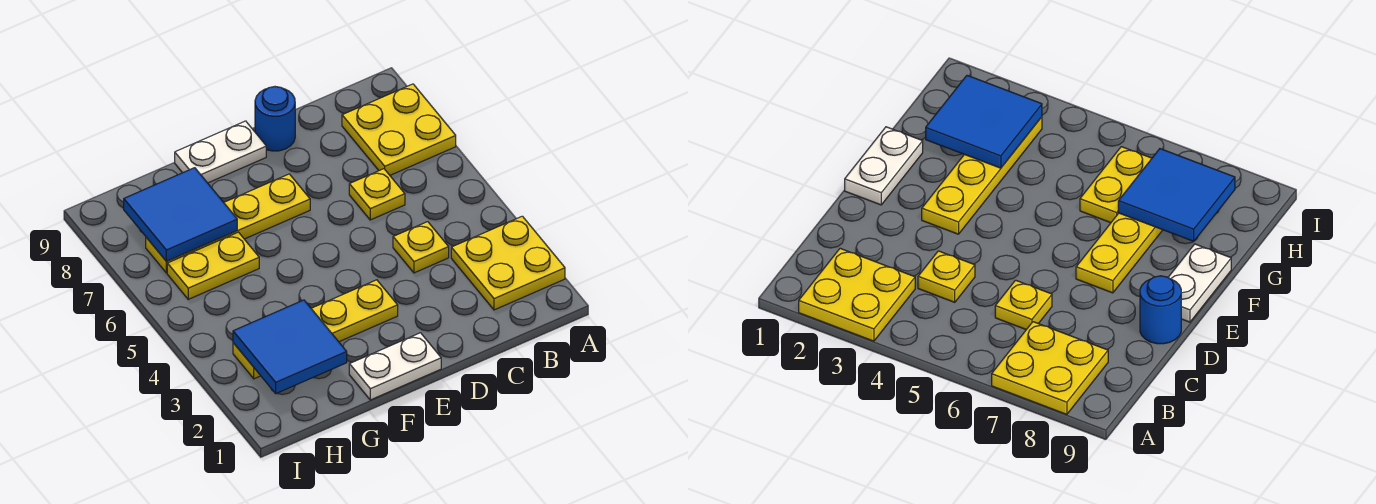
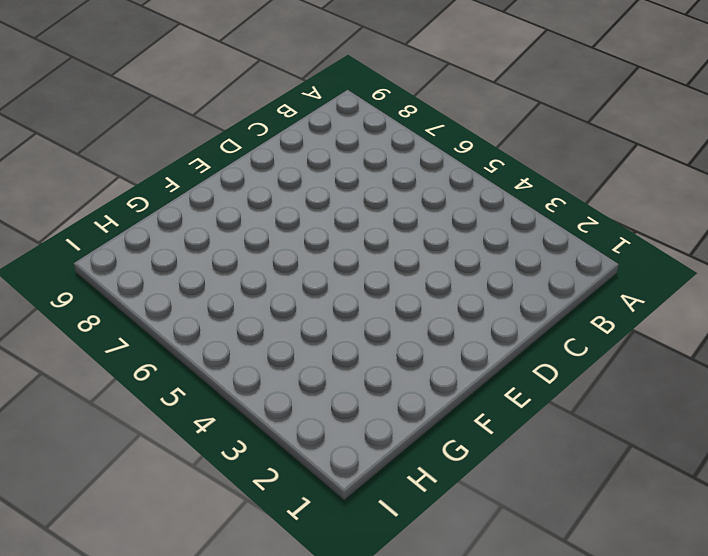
none -> yellow plate A2:B3 level 1
none -> yellow plate A7:B8 level 1
none -> yellow plate C4 level 1

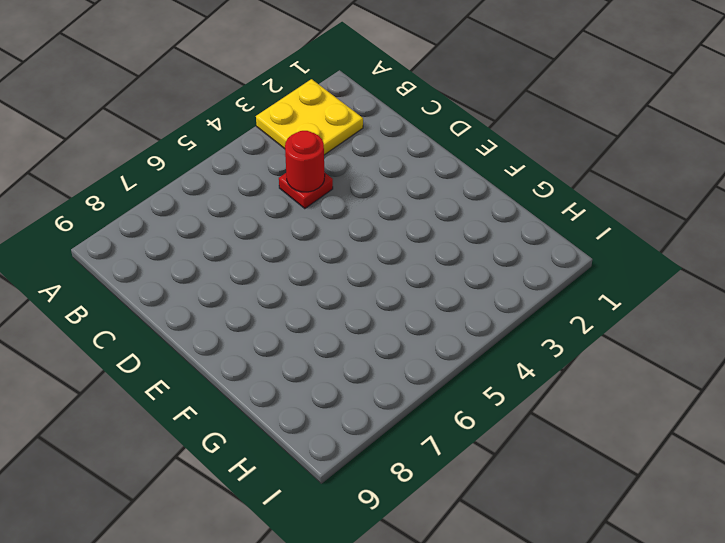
red plate C4 level 1 -> yellow plate C4 level 1
red round brick C4 level 2 -> none
none -> yellow plate A7:B8 level 1
none -> yellow plate C6 level 1
none -> blue round brick D9 level 1

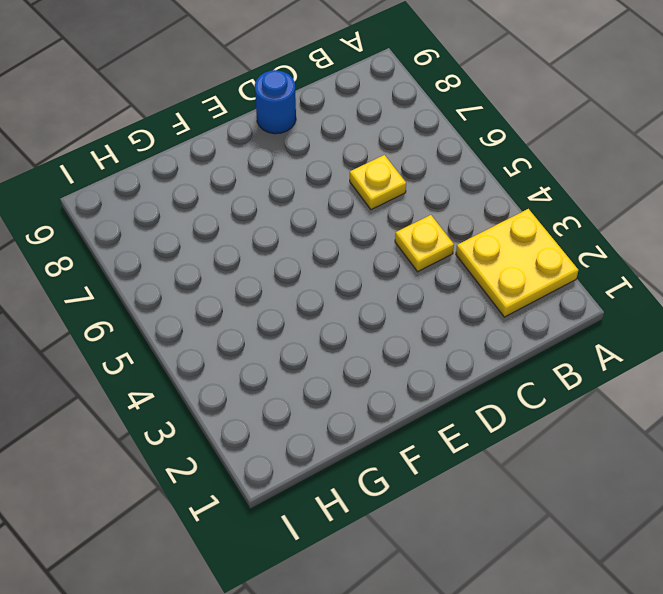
none -> yellow plate A7:B8 level 1
none -> white plate E1:F1 level 1
none -> yellow plate E3:H3 level 1

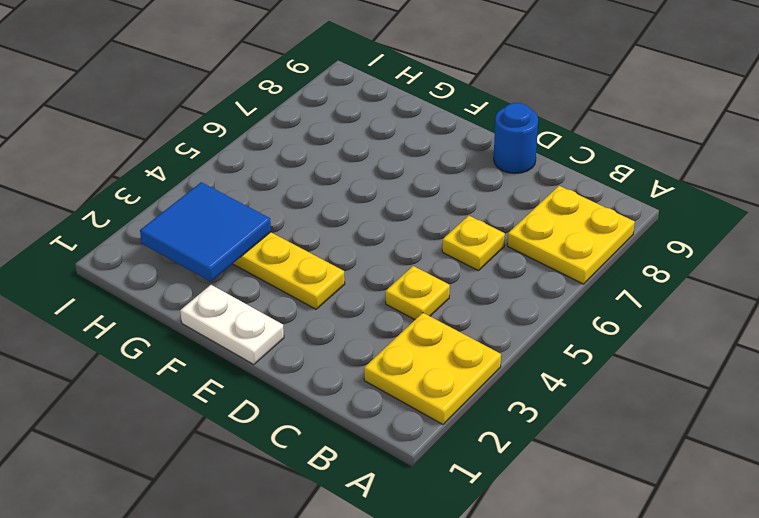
none -> yellow plate E7:H7 level 1
none -> white plate E9:F9 level 1
none -> yellow plate G6:H6 level 1

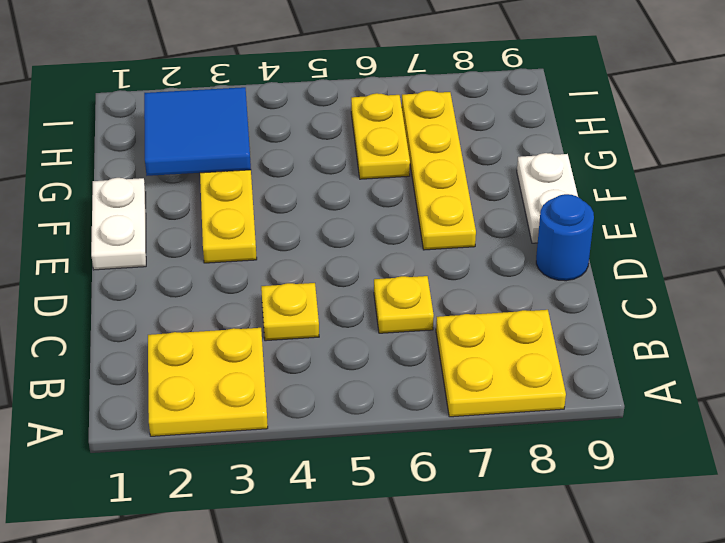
none -> blue tile G7:H8 level 2

